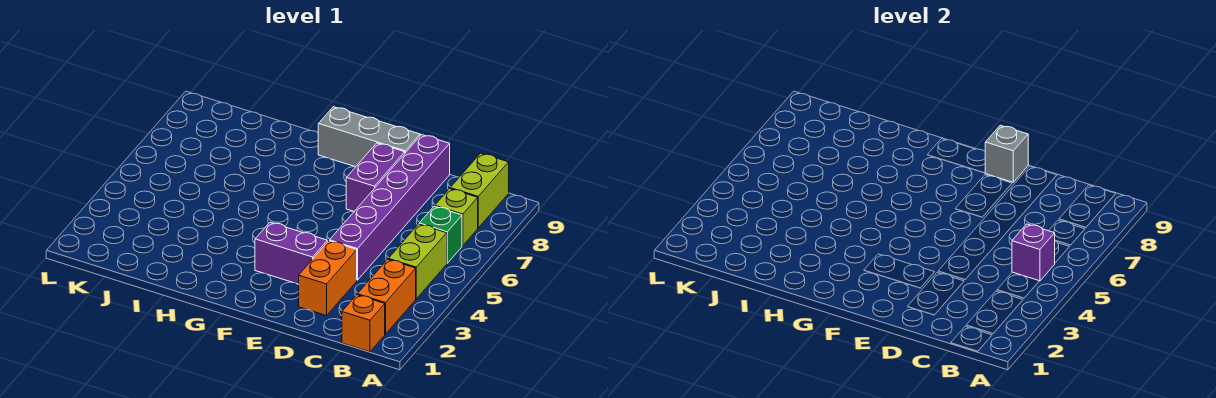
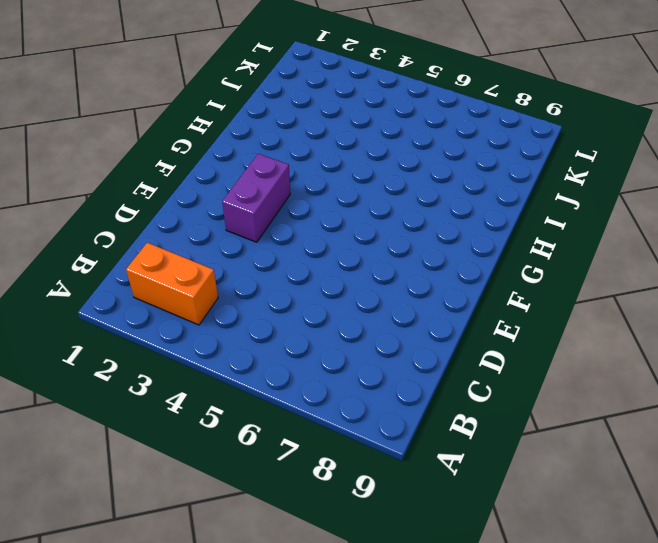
none -> orange brick B1 level 1
none -> lime brick B4:B5 level 1
none -> green brick B6 level 1

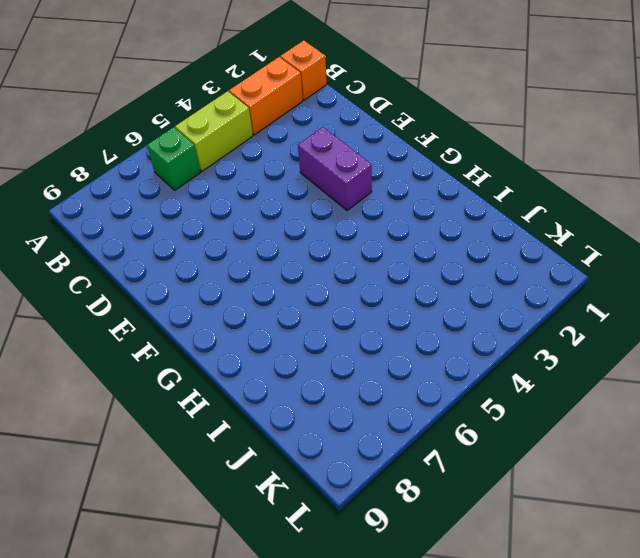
none -> lime brick B7 level 1
none -> lime brick B8:B9 level 1
none -> orange brick D2:D3 level 1

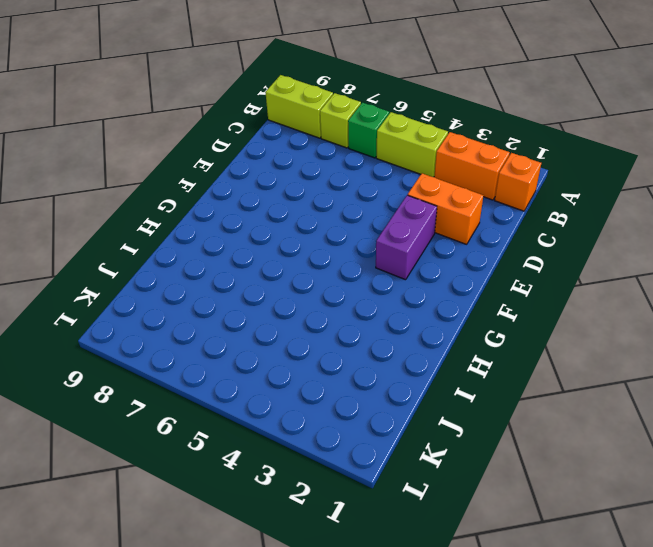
none -> purple brick D4:D9 level 1
none -> purple brick E7:E8 level 1
none -> grey brick E9:G9 level 1

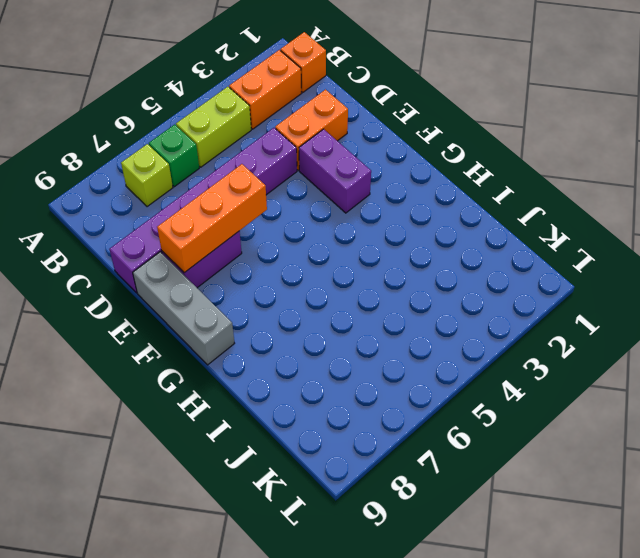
orange brick E6:E8 level 2 -> none
none -> lime brick B8:B9 level 1
none -> purple brick B5 level 2
none -> grey brick E9 level 2

